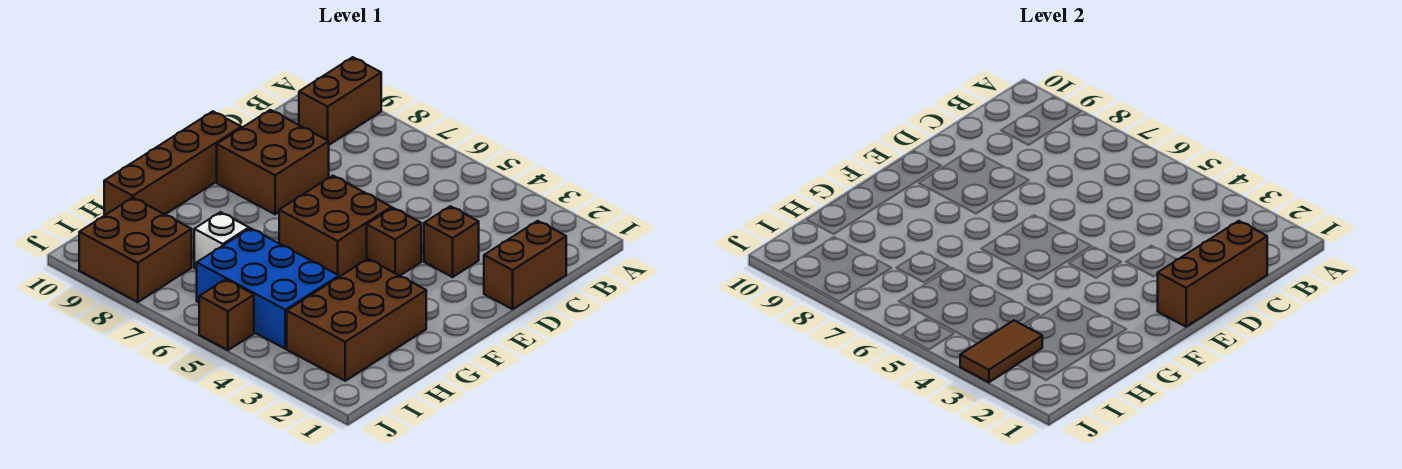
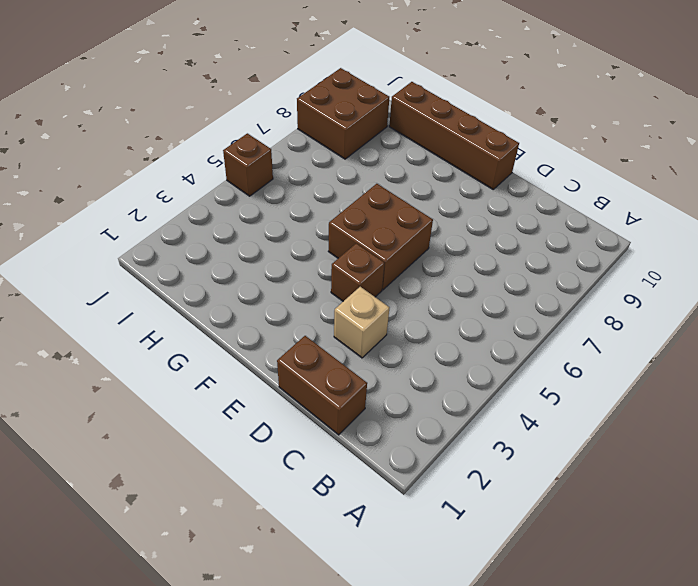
tan brick D3 level 1 -> brown brick D3 level 1
none -> brown brick A9:B9 level 1
none -> brown brick D8:E9 level 1
none -> brown brick G2:I3 level 1

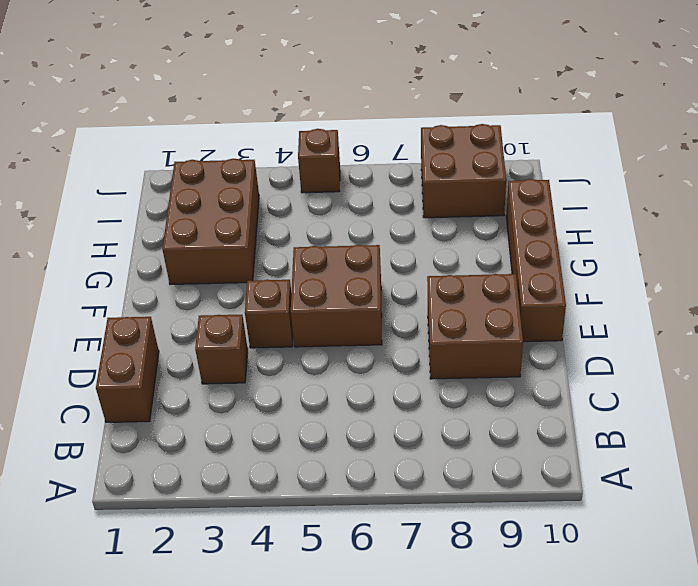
none -> brown brick A9:B9 level 1
none -> blue brick H4:I6 level 1
none -> white brick H7 level 1

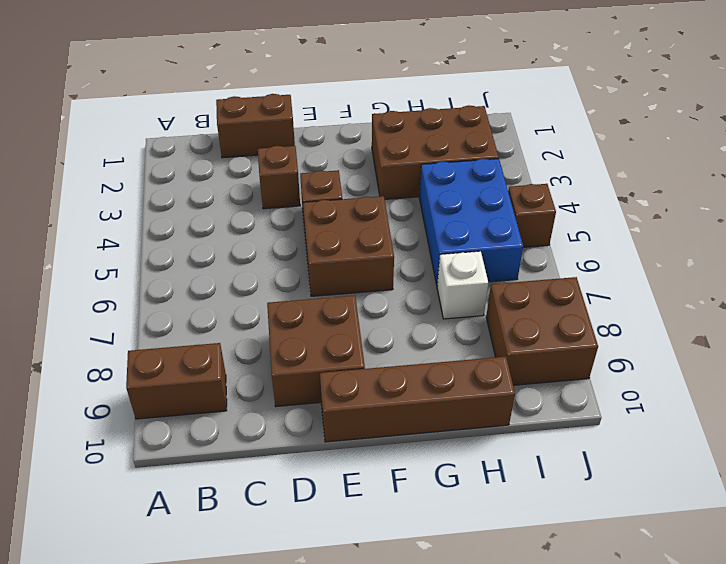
none -> brown brick C1:E1 level 2
none -> brown tile I3:J3 level 2

